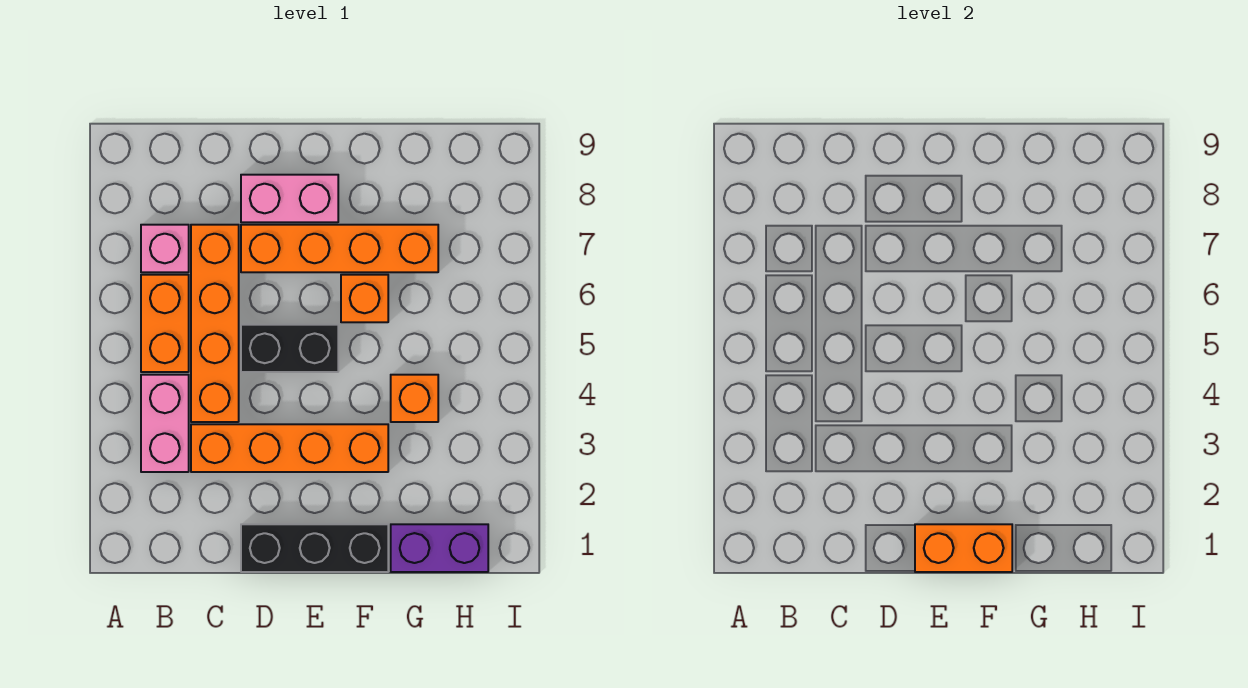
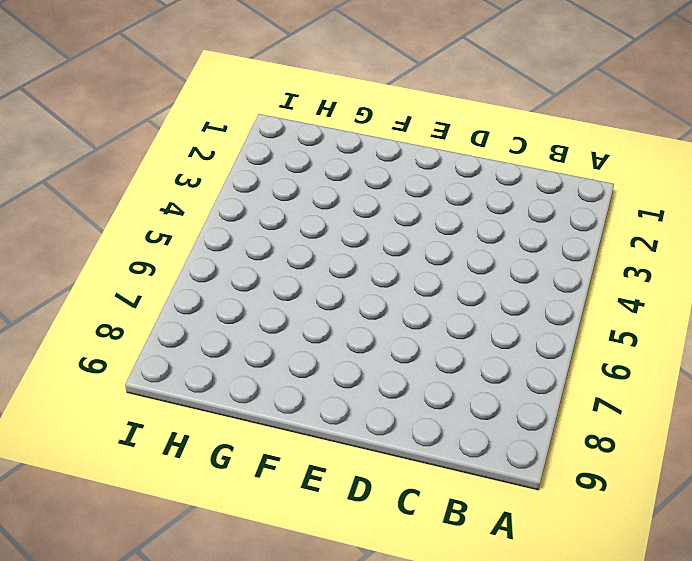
none -> pink brick B3:B4 level 1
none -> orange brick B5:B6 level 1
none -> pink brick B7 level 1

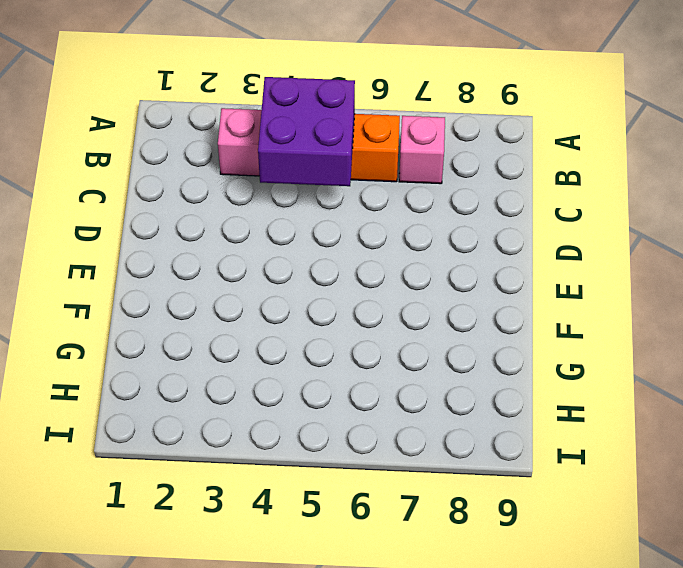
purple brick B4:C5 level 2 -> none
none -> orange brick C3:F3 level 1
none -> orange brick C4:C7 level 1
none -> black brick D1:F1 level 1

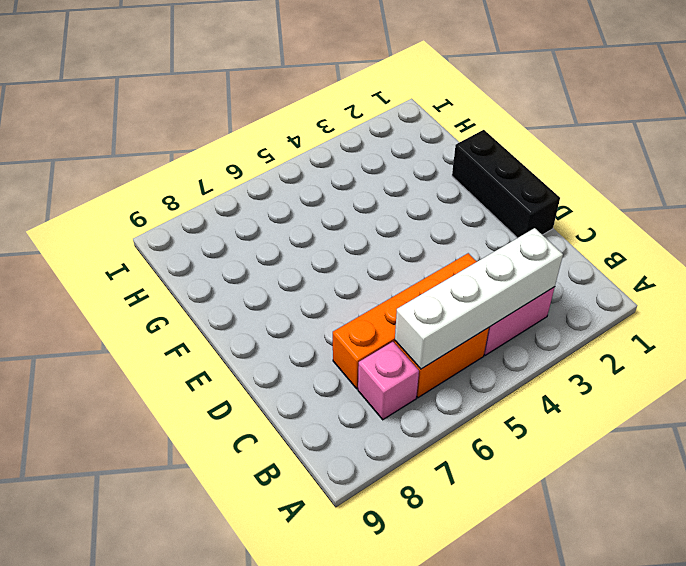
white brick B3:B6 level 2 -> none
none -> orange brick C3:F3 level 1
none -> black brick D5:E5 level 1
none -> orange brick D7:G7 level 1

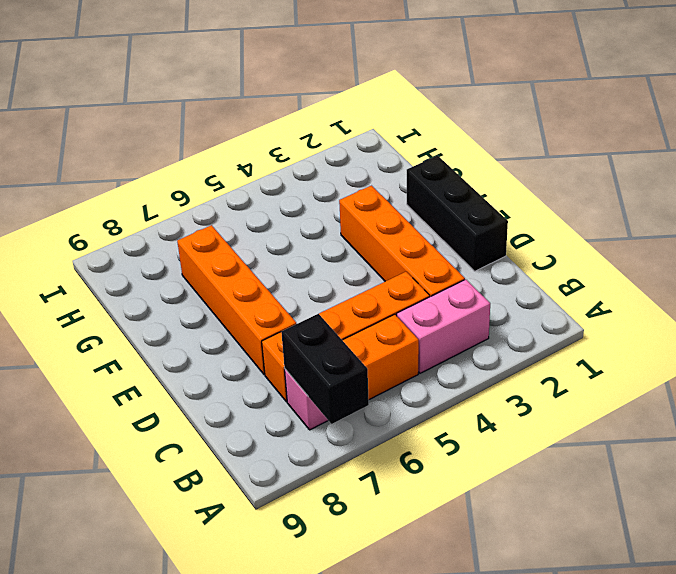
black brick A7:B7 level 2 -> black brick D5:E5 level 1
none -> pink brick D8:E8 level 1
none -> orange brick F6 level 1
none -> purple brick G1:H1 level 1

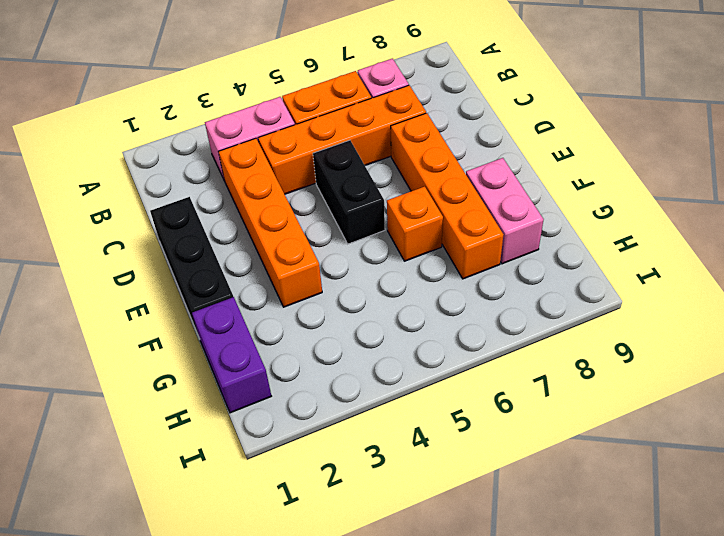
pink brick F8:G8 level 1 -> pink brick D8:E8 level 1
none -> orange brick G4 level 1
none -> orange brick E1:F1 level 2

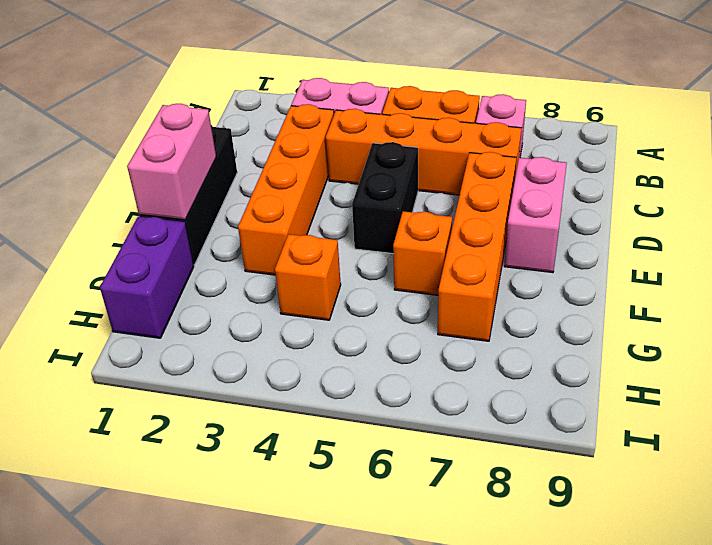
pink brick E1:F1 level 2 -> orange brick E1:F1 level 2

